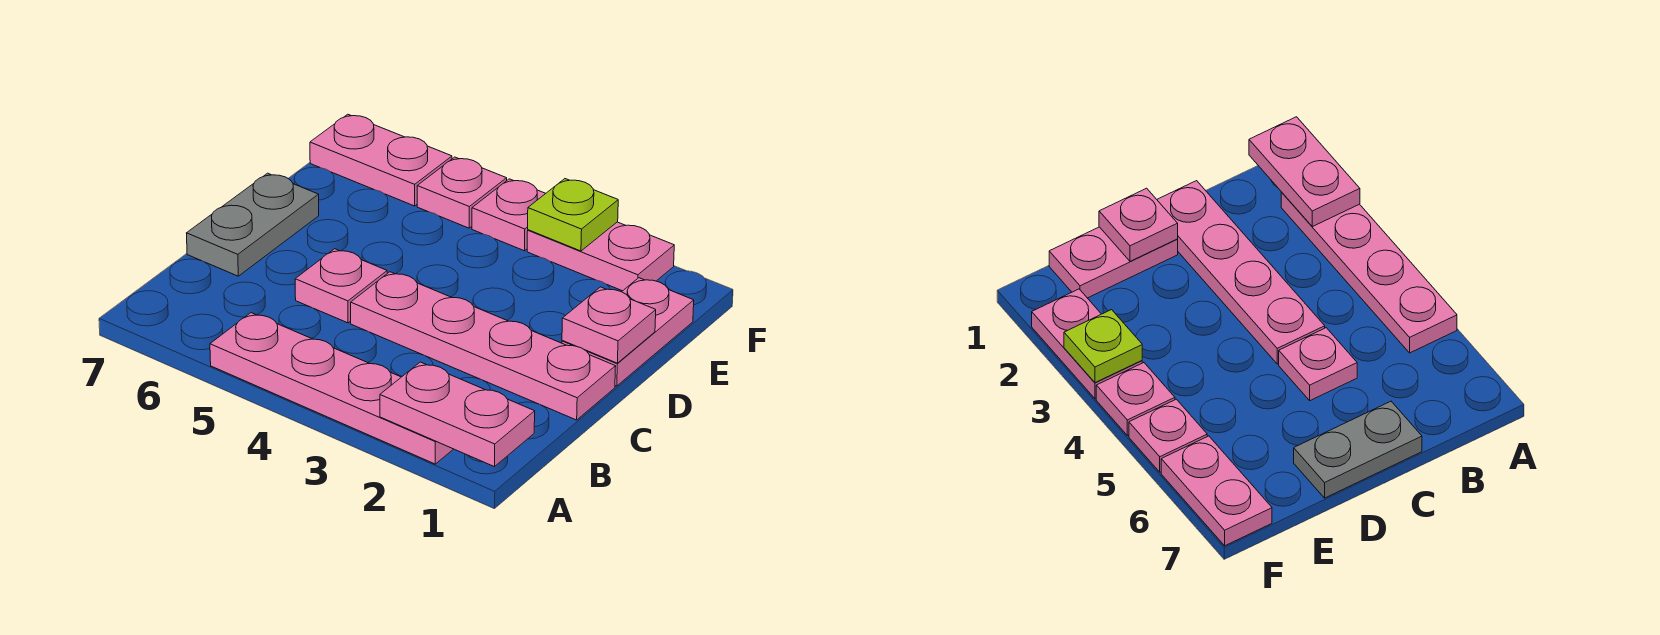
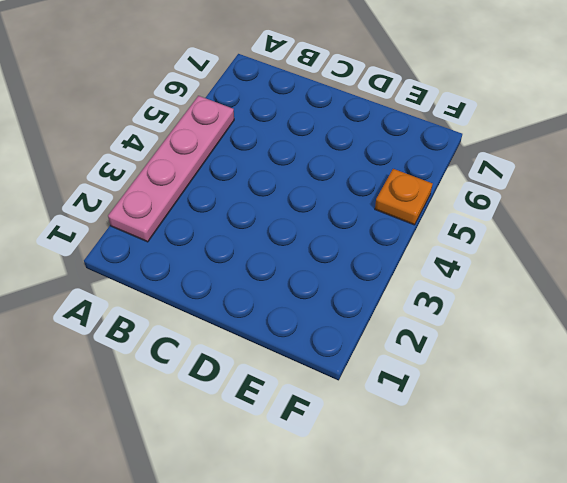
orange plate F5 level 1 -> pink plate F5 level 1
none -> pink plate C1:C4 level 1
none -> pink plate C5 level 1
none -> grey plate C7:D7 level 1

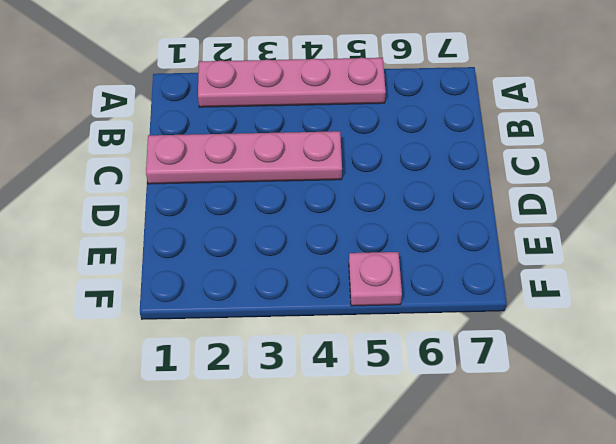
none -> pink plate C5 level 1
none -> grey plate C7:D7 level 1
none -> pink plate D1:E1 level 1

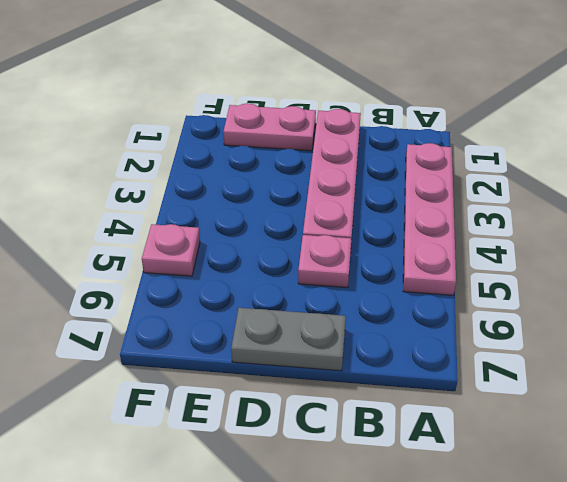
none -> pink plate F2:F3 level 1
none -> pink plate F4 level 1
none -> pink plate F6:F7 level 1

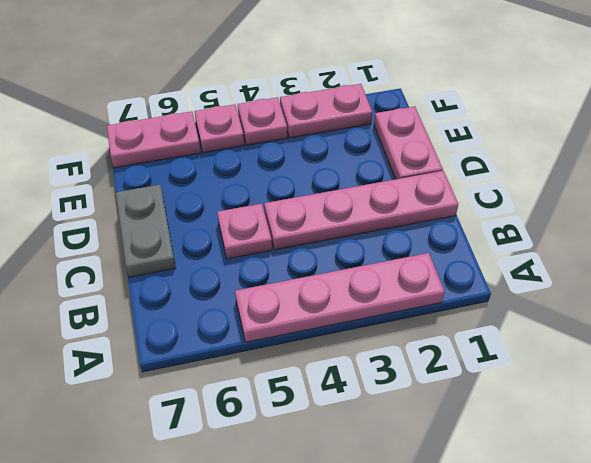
none -> pink plate A1:A2 level 2
none -> pink plate D1 level 2
none -> lime plate F3 level 2

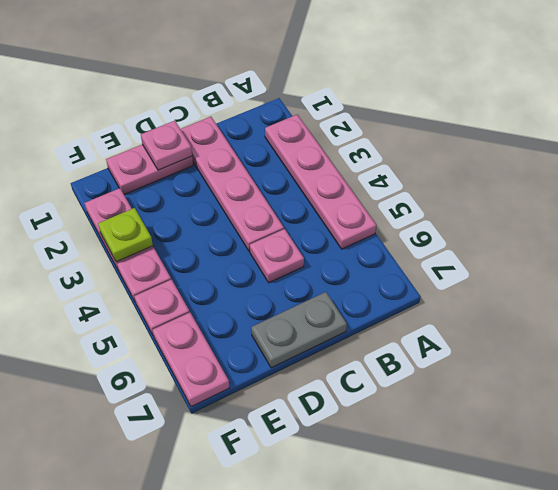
none -> pink plate A1:A2 level 2

